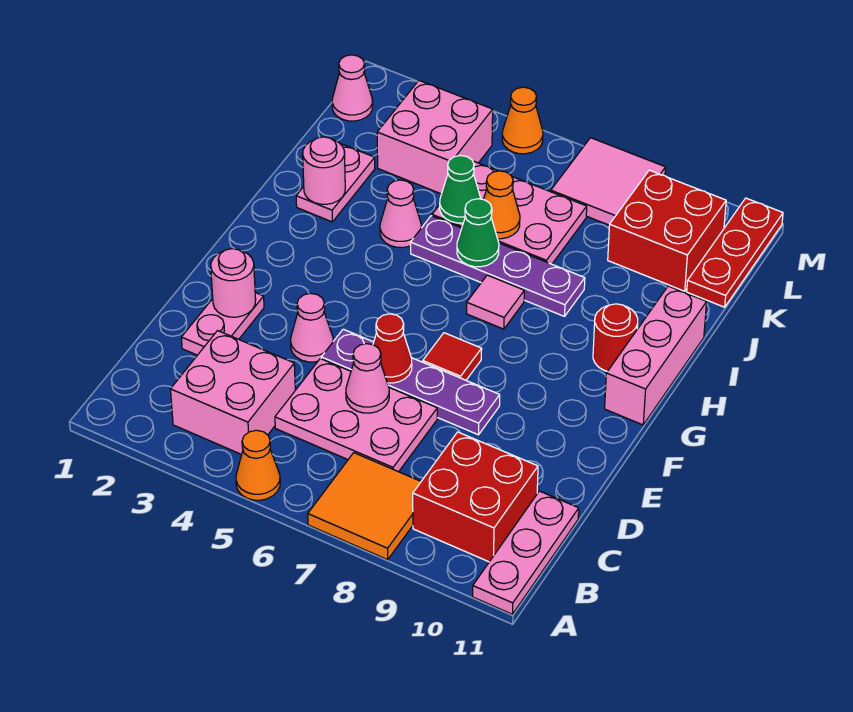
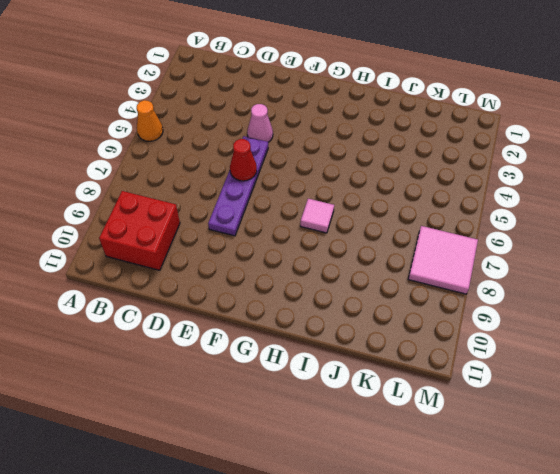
none -> orange tile A7:B8 level 1
none -> pink plate A11:C11 level 1
none -> pink brick B3:C4 level 1
none -> pink plate C5:D7 level 1

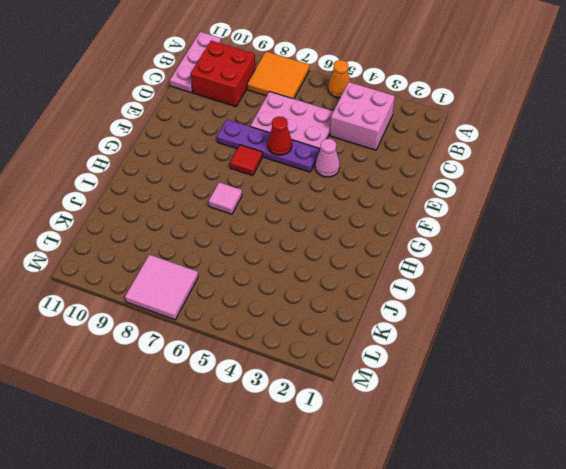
none -> pink plate D2:E2 level 1
none -> pink brick G11:I11 level 1
none -> red round brick H10 level 1
none -> pink plate I2:J2 level 1

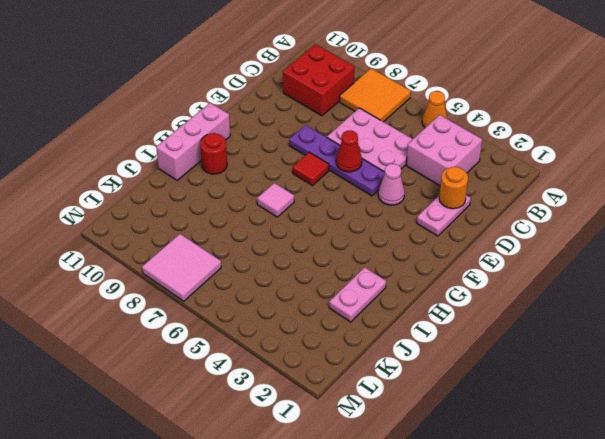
orange round brick D2 level 2 -> none
none -> pink plate A11:C11 level 1
none -> pink cone I4 level 1
none -> purple plate I5:I8 level 1
none -> pink plate J5:K7 level 1

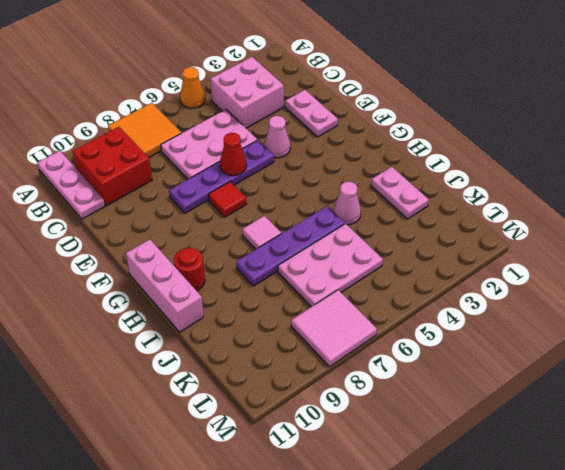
none -> pink brick K3:L4 level 1
none -> red brick K9:L10 level 1
none -> red plate K11:M11 level 1
none -> pink cone L1 level 1

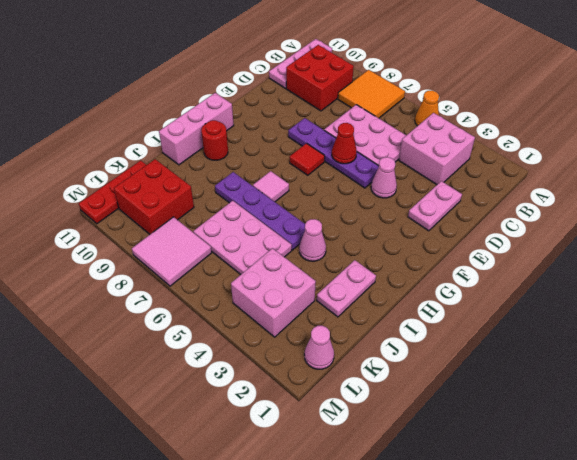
none -> orange cone M5 level 1
none -> pink cone D6 level 2
none -> pink round brick E2 level 2
none -> pink round brick I2 level 2

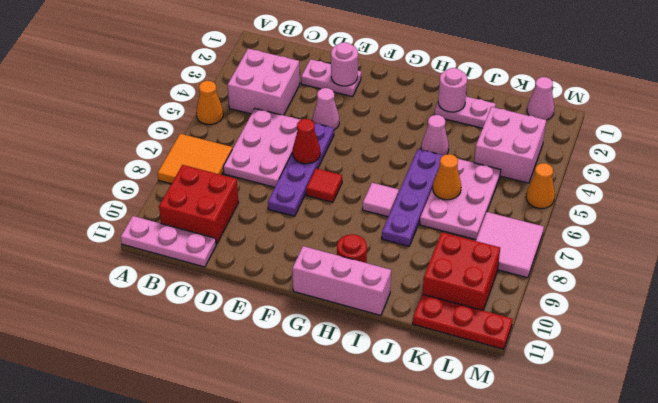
none -> pink cone D6 level 2
none -> green cone I6 level 2
none -> green cone J5 level 2

